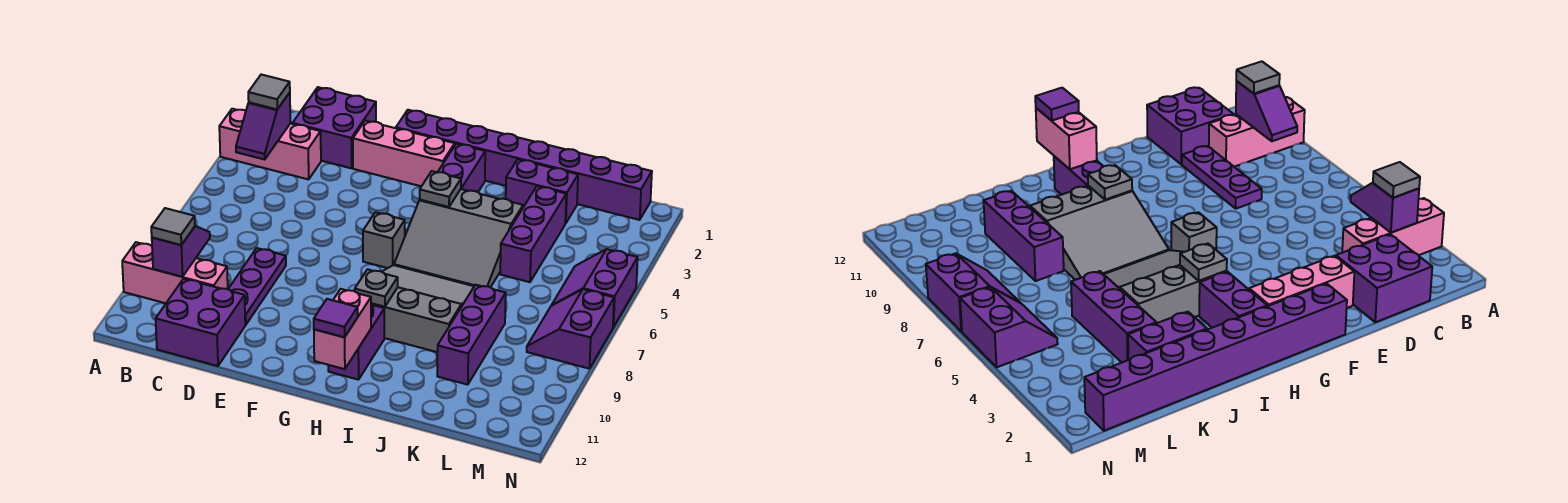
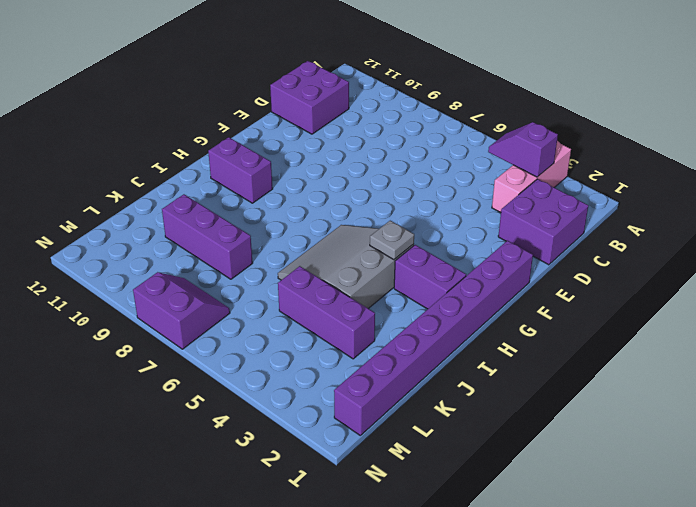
none -> pink brick A10:C10 level 1
none -> purple plate D8:D10 level 1
none -> pink brick E2:G2 level 1

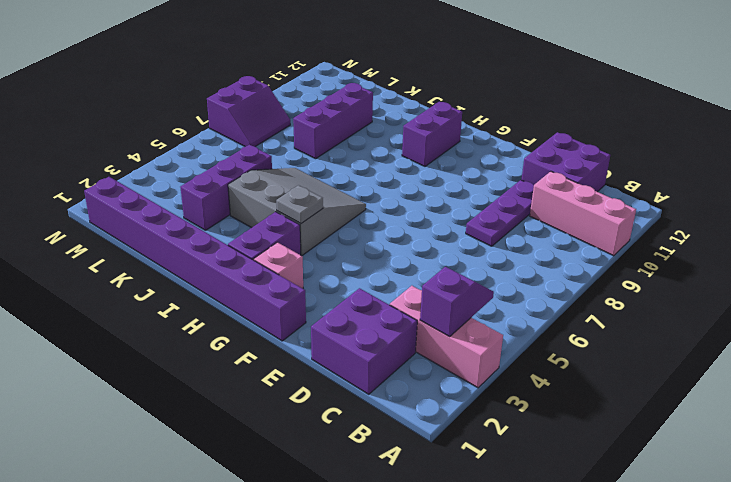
pink brick G2 level 1 -> pink brick E2:G2 level 1
none -> grey brick G6 level 1
none -> grey slope H7:J9 level 1 top 9
none -> purple brick J2:K2 level 1

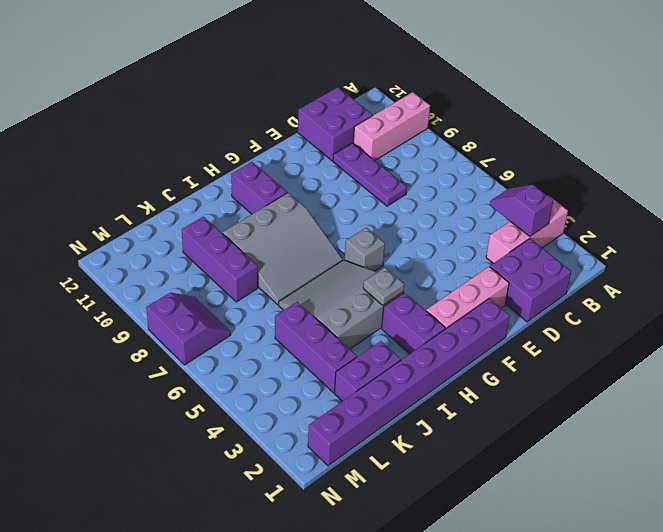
none -> purple slope M5:N6 level 1 top N
none -> purple slope B9:B10 level 2 top 10
none -> grey plate H9 level 2

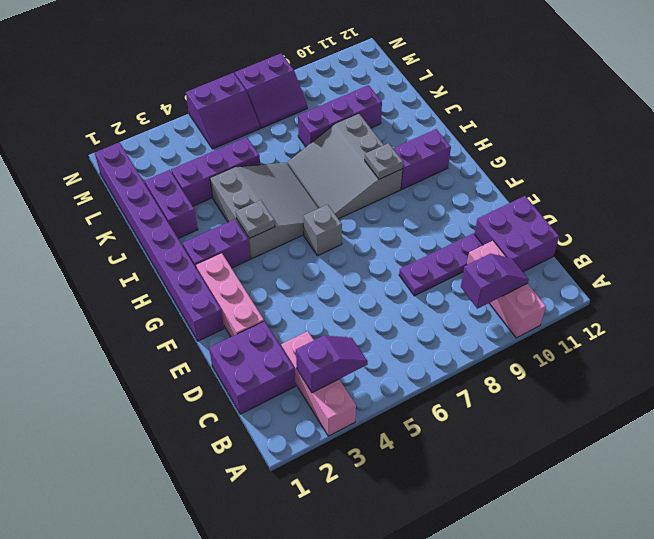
purple slope B9:B10 level 2 top 9 -> purple slope B9:B10 level 2 top 10
none -> pink brick H11:H12 level 2
none -> grey tile B3 level 3
none -> grey tile B10 level 3

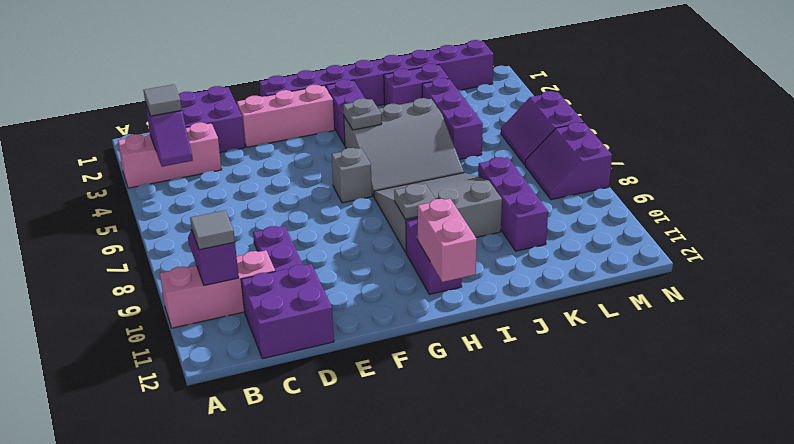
none -> purple tile H12 level 3

